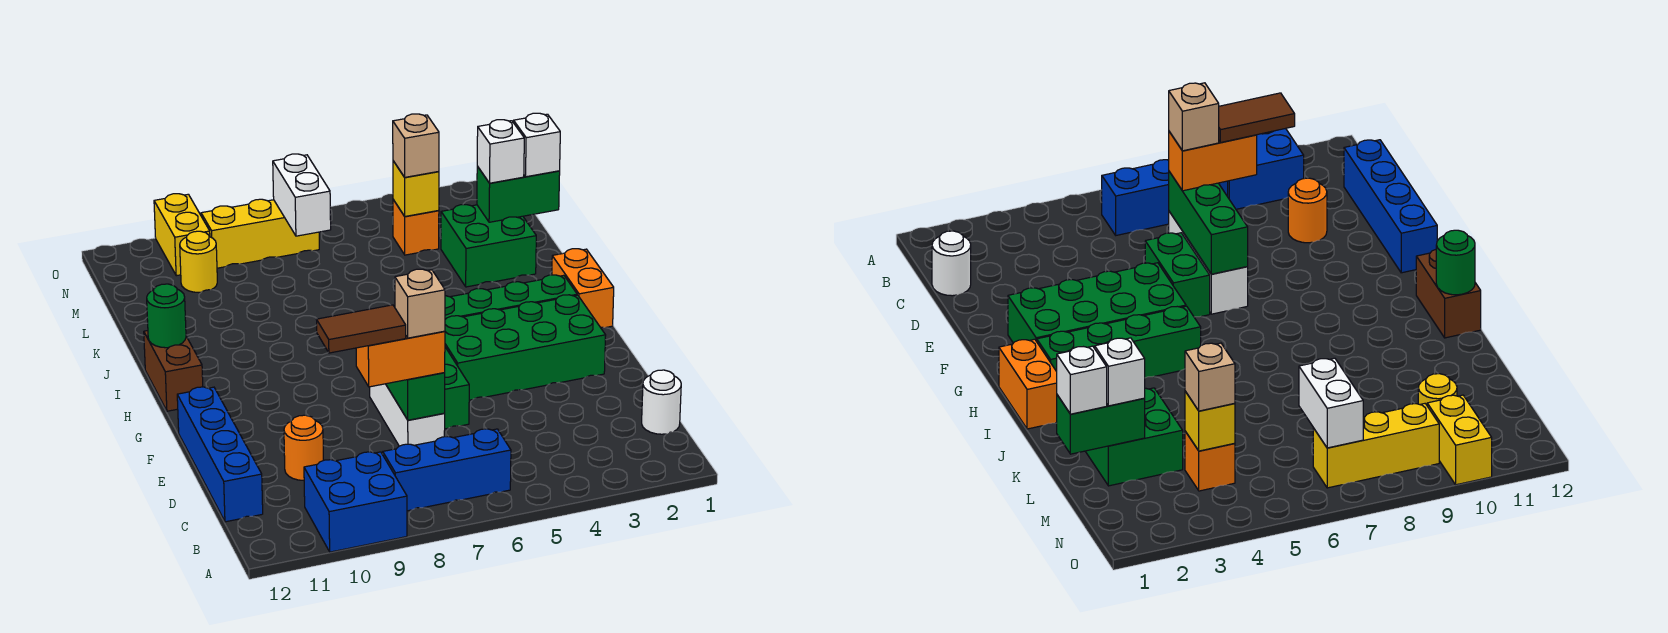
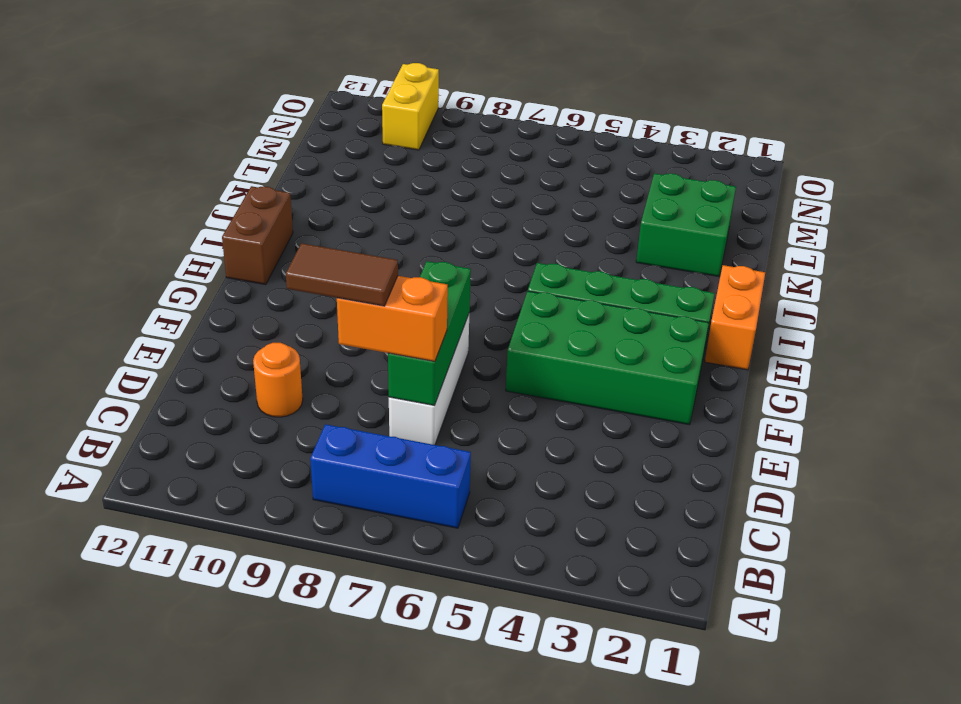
none -> blue brick A9:B10 level 1
none -> white round brick C1 level 1
none -> blue brick C12:F12 level 1

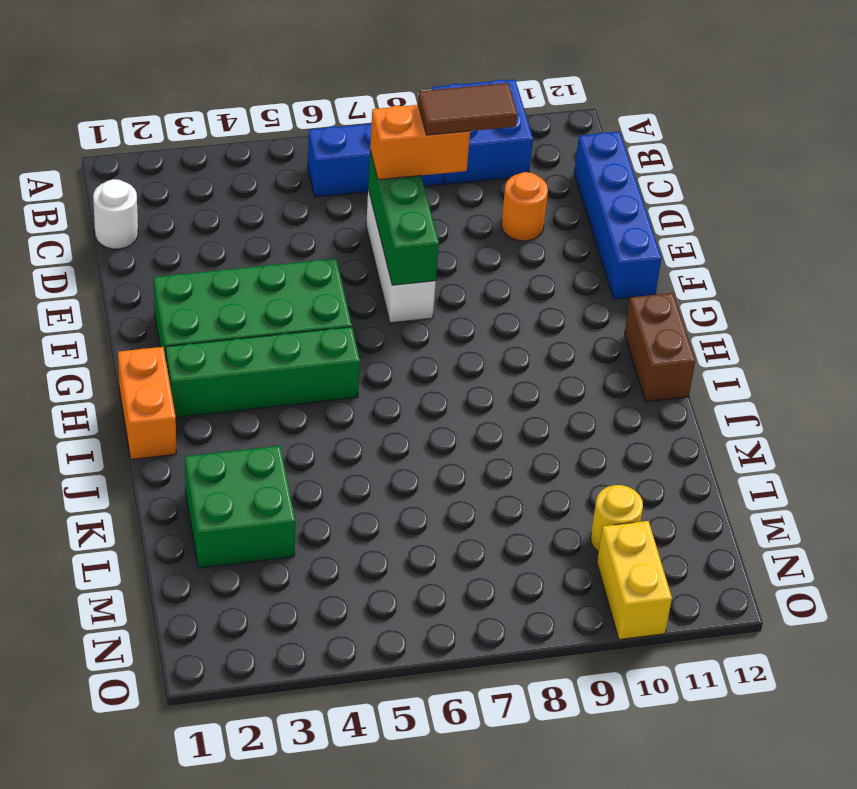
none -> green brick E6:F6 level 1
none -> orange brick M4 level 1
none -> yellow brick N7:N9 level 1

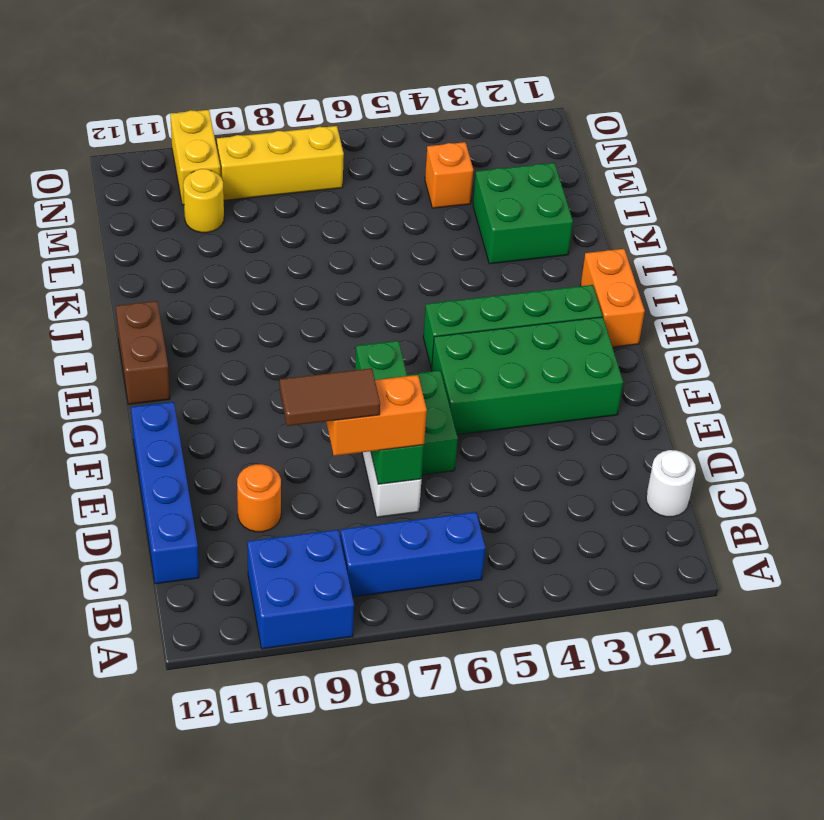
none -> green round brick I12 level 2
none -> green brick L1:L2 level 2
none -> yellow brick M4 level 2

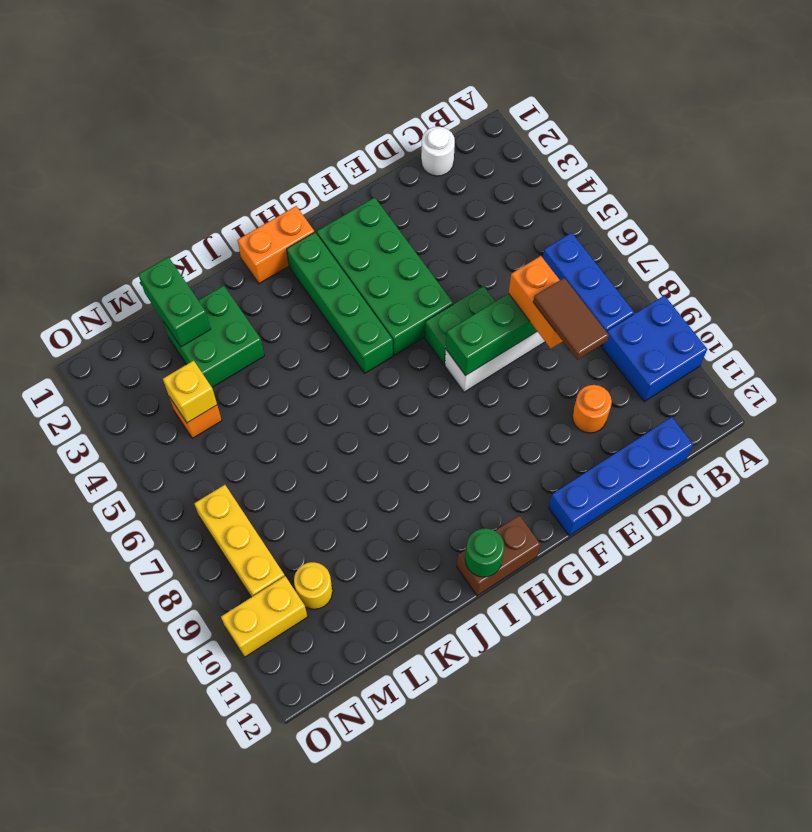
none -> white brick M7:N7 level 2
none -> white brick L1 level 3
none -> white brick L2 level 3

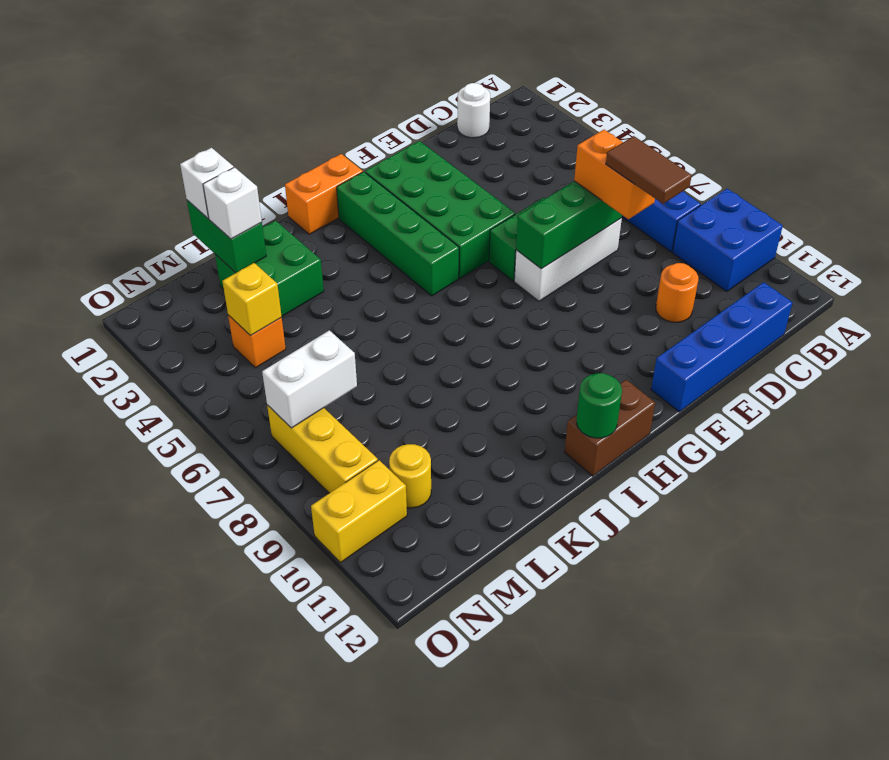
none -> tan brick M4 level 3
none -> tan brick D7 level 4

